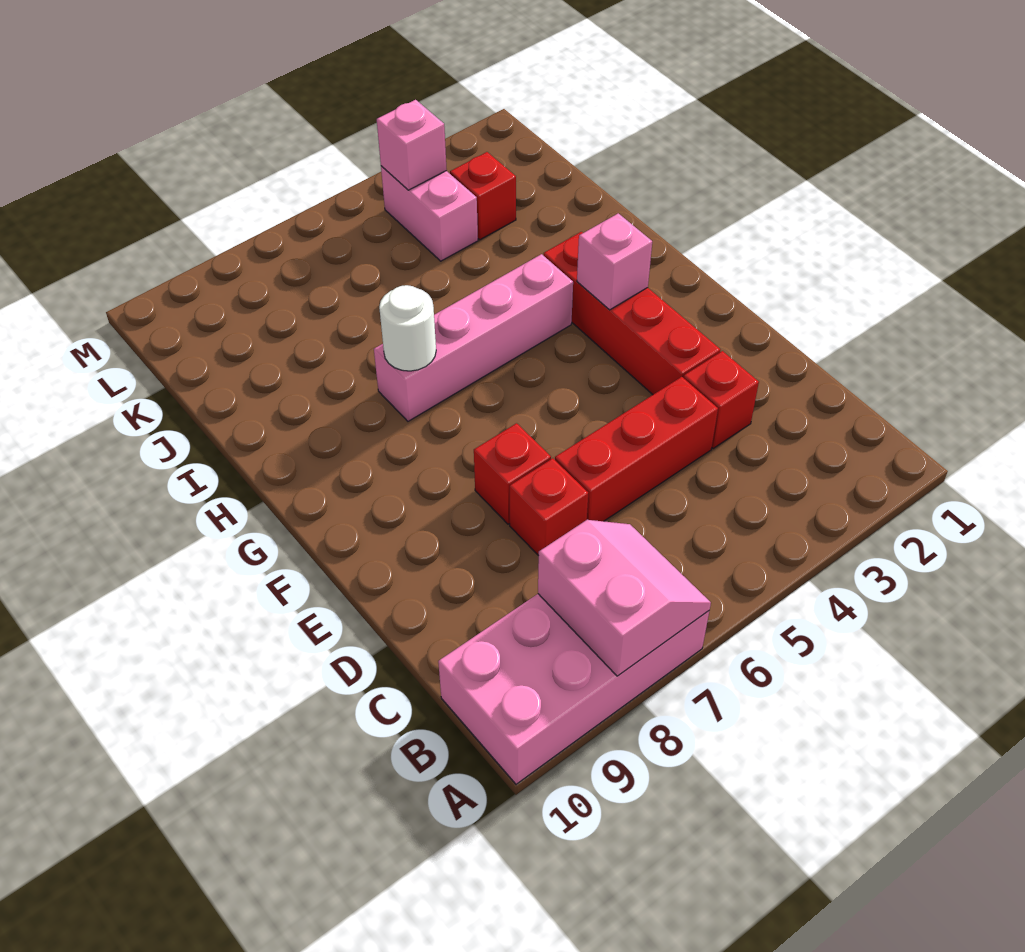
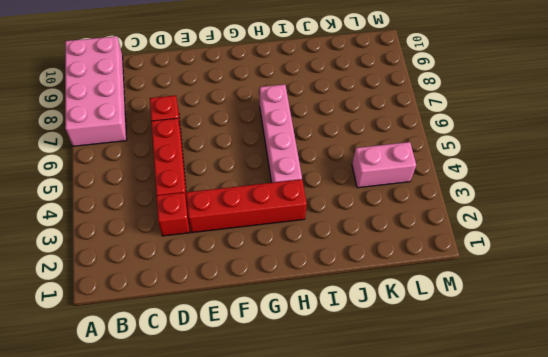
none -> red brick E7 level 1
none -> red brick K3 level 1
none -> pink slope A7:B8 level 2 top 8

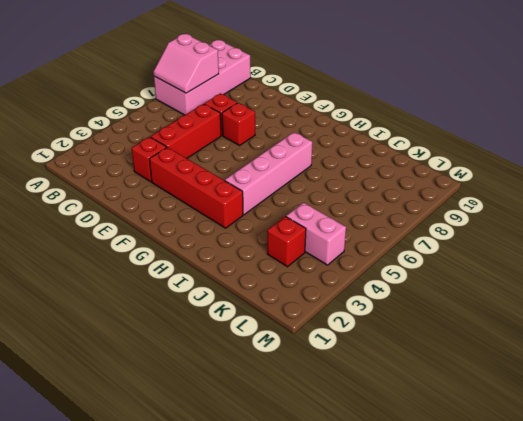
none -> pink brick G3 level 2
none -> white round brick H7 level 2
none -> pink brick L4 level 2

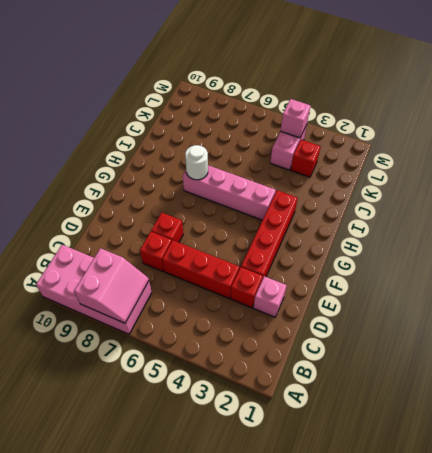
pink brick D2 level 1 -> pink brick G3 level 2

